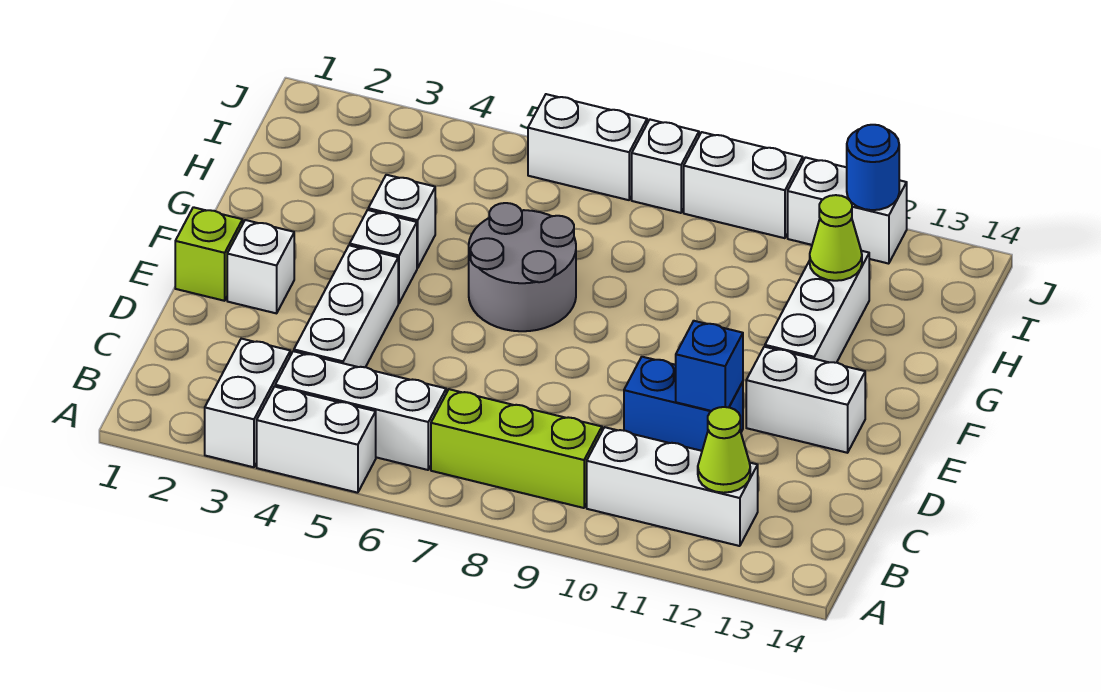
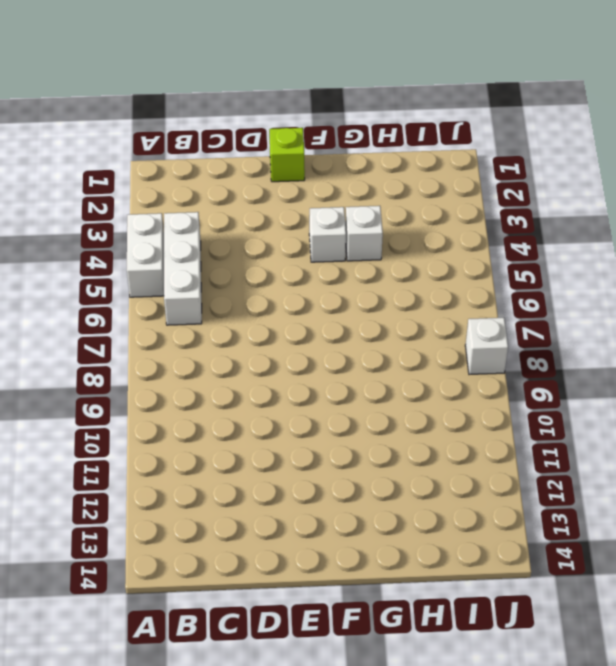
none -> white brick A3:B3 level 1
none -> lime brick B7:B9 level 1
none -> white brick B10:B12 level 1

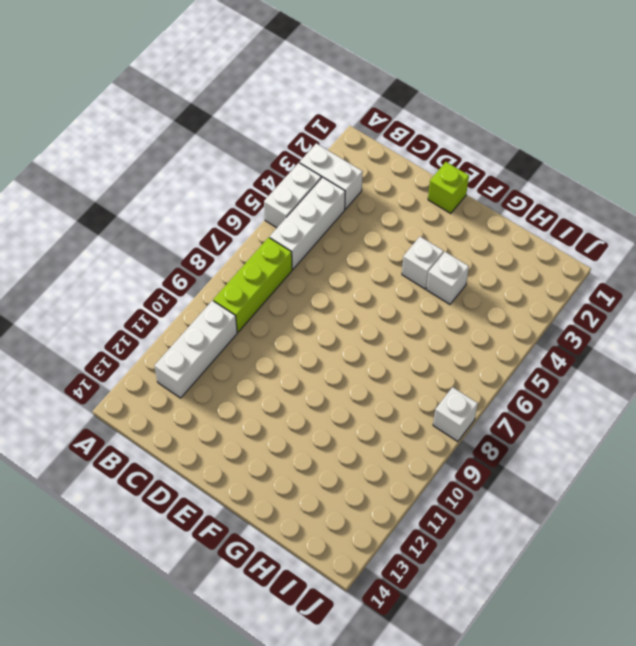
none -> white brick C4:E4 level 1
none -> blue brick D10:D11 level 1
none -> white brick E2 level 1

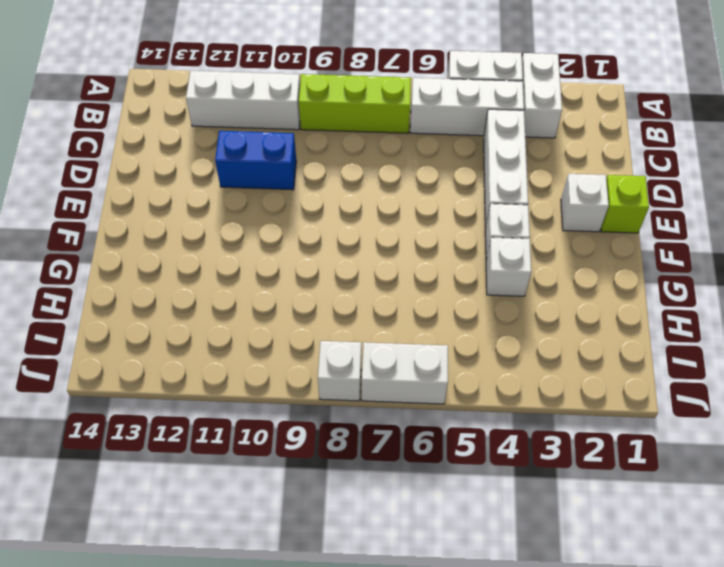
none -> white brick E12:E13 level 1
none -> grey round brick F6:G7 level 1
none -> white brick F12:H12 level 1

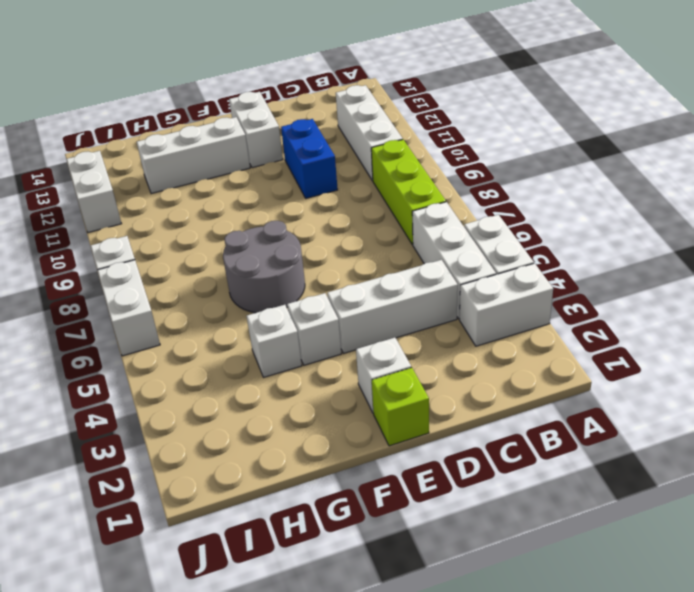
none -> white brick J9:J10 level 1
none -> lime cone B12 level 2
none -> blue brick D11 level 2

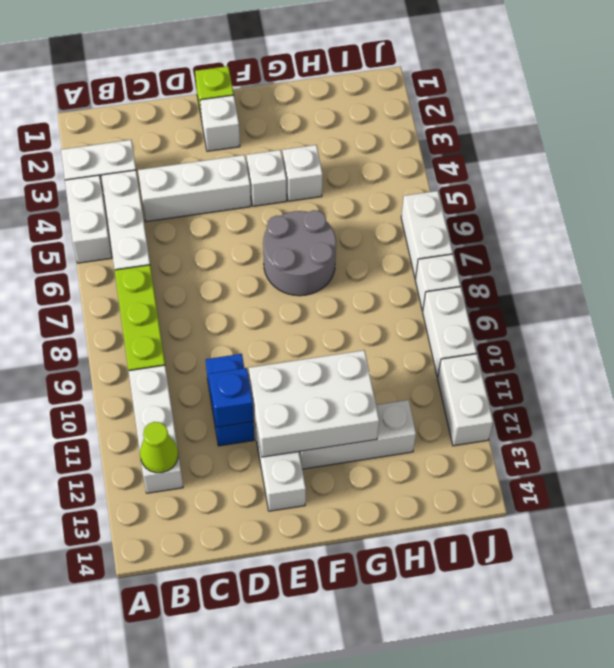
white brick E11:G12 level 2 -> none
none -> lime cone H12 level 2
none -> blue round brick J12 level 2

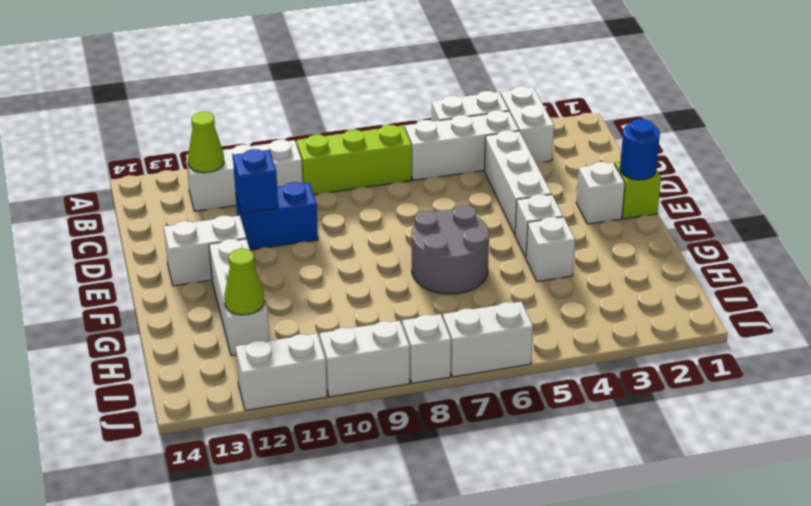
blue round brick E1 level 2 -> blue round brick J12 level 2

